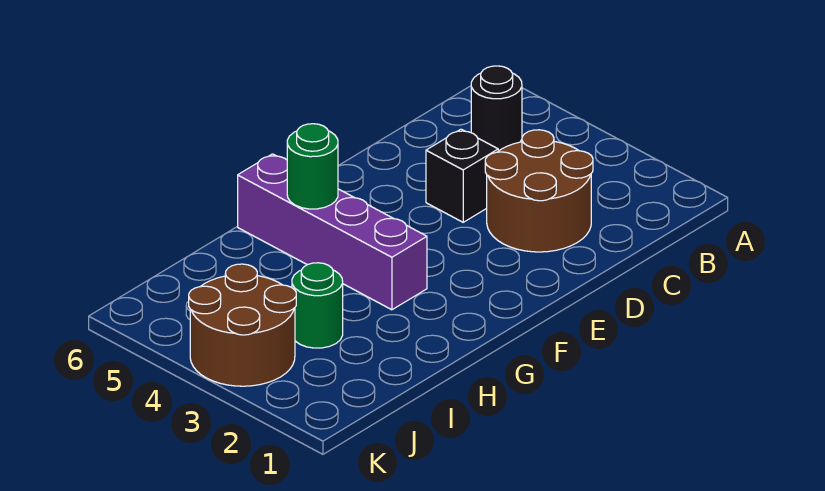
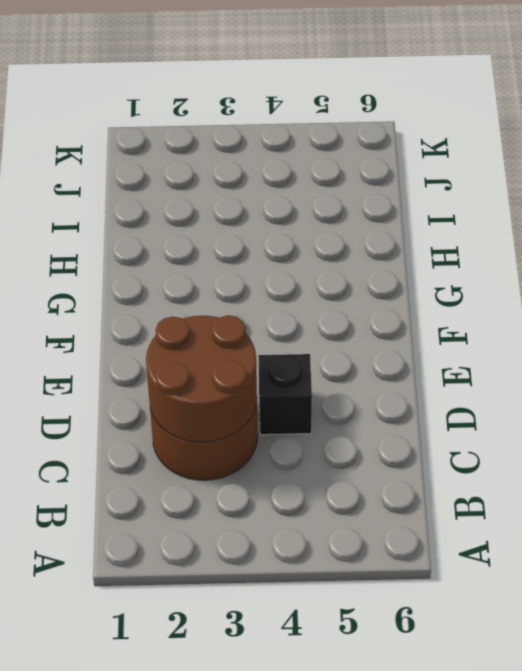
brown round brick C2:D3 level 2 -> brown round brick J3:K4 level 1
none -> black round brick B5 level 1
none -> purple brick G3:G6 level 1

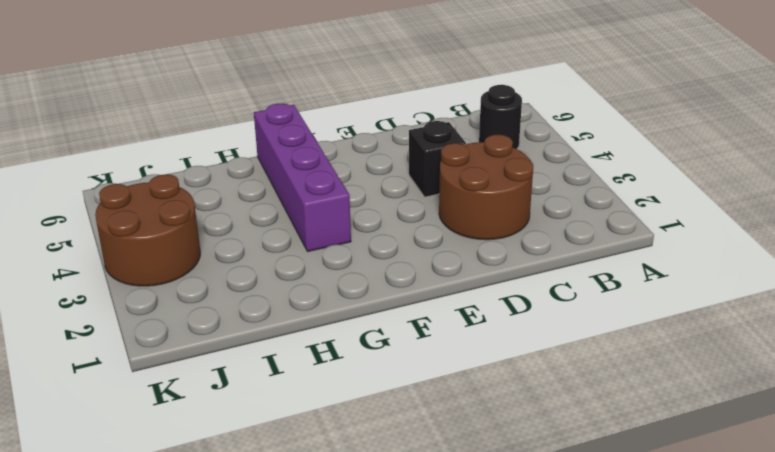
none -> green round brick I3 level 1
none -> green round brick G5 level 2

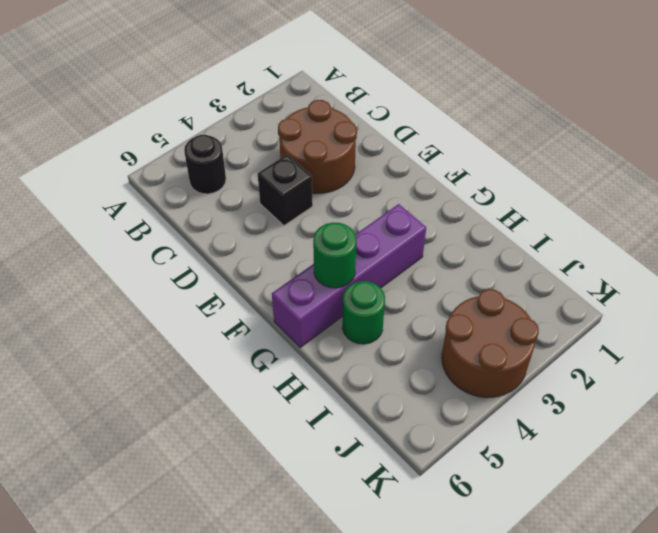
green round brick H5 level 1 -> green round brick I3 level 1

